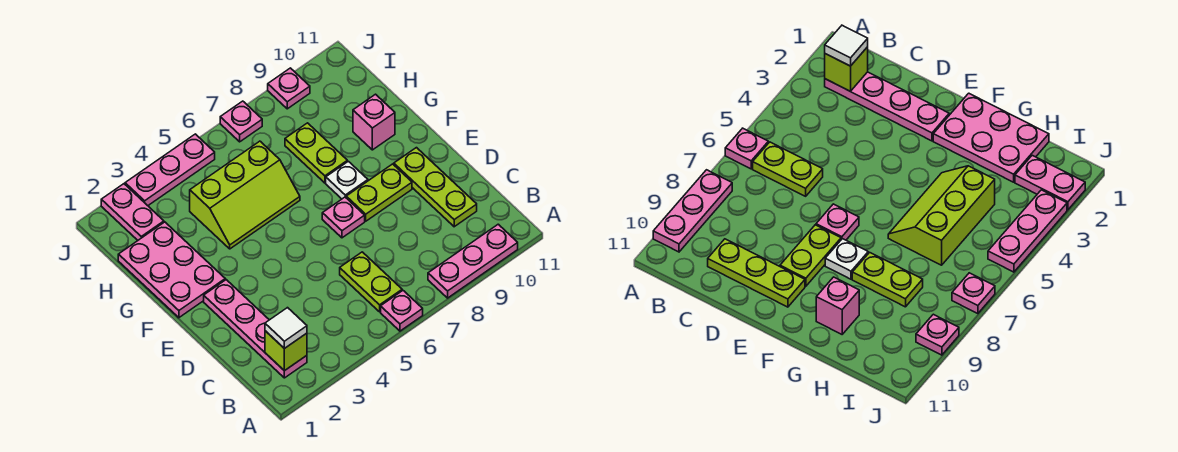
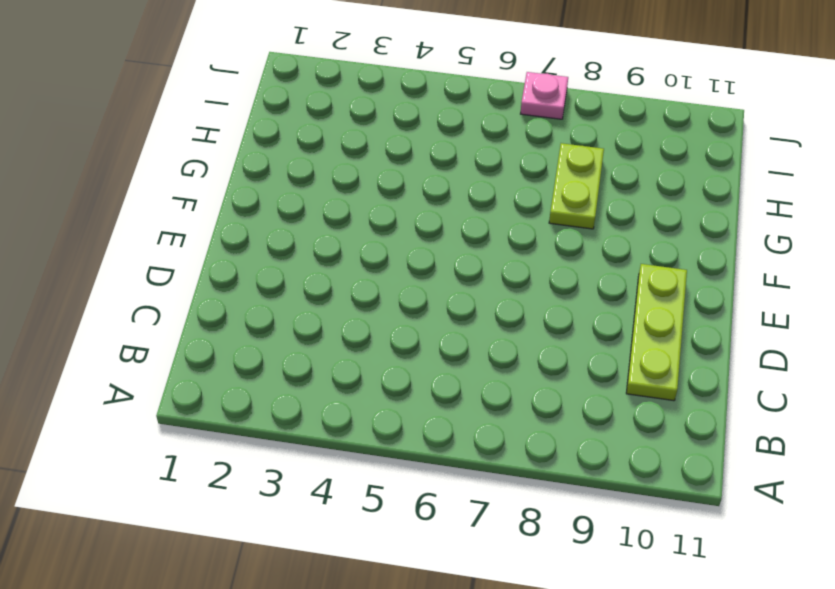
none -> pink plate A6 level 1
none -> pink plate A8:A10 level 1
none -> pink plate B2:E2 level 1

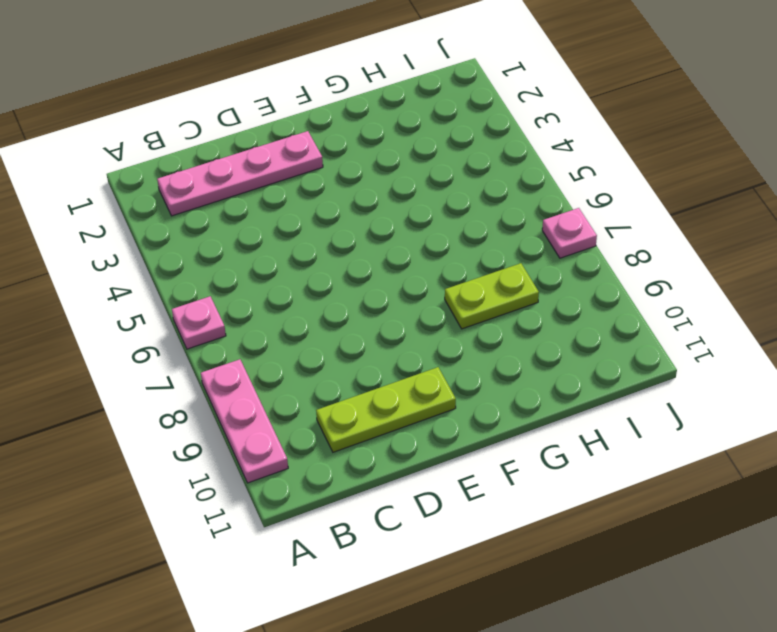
none -> lime plate B6:C6 level 1
none -> pink plate E7 level 1
none -> lime plate E8:E9 level 1

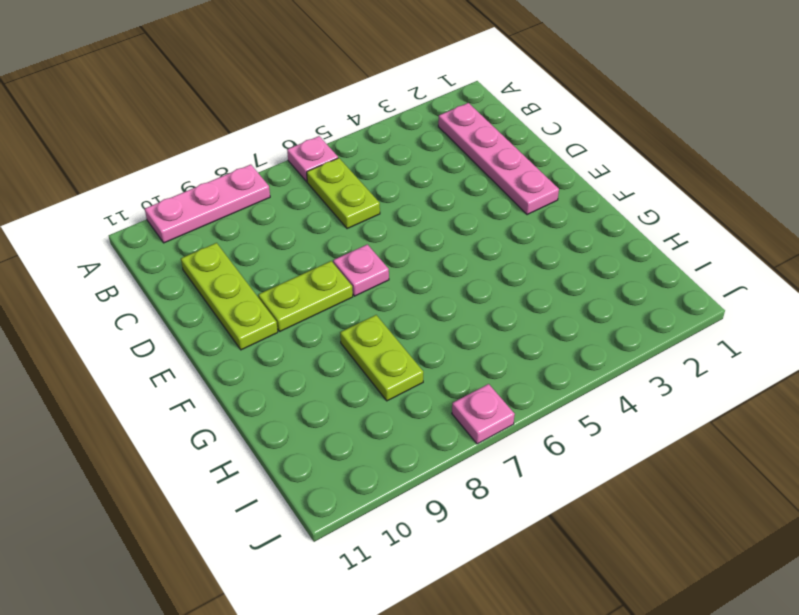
none -> pink plate F1:H2 level 1
none -> white plate F8 level 1
none -> lime slope G4:H6 level 1 top H

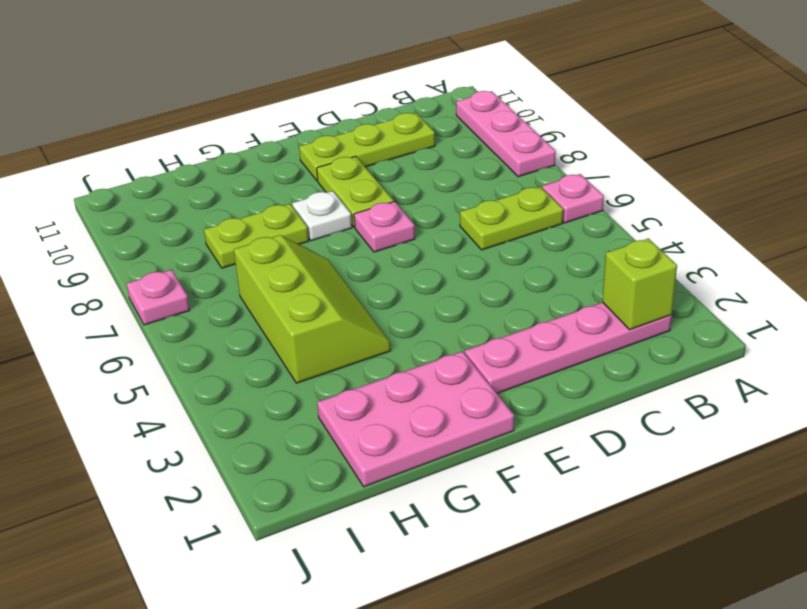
none -> pink brick G10 level 1
none -> pink plate I2:J2 level 1
none -> pink plate J3:J5 level 1

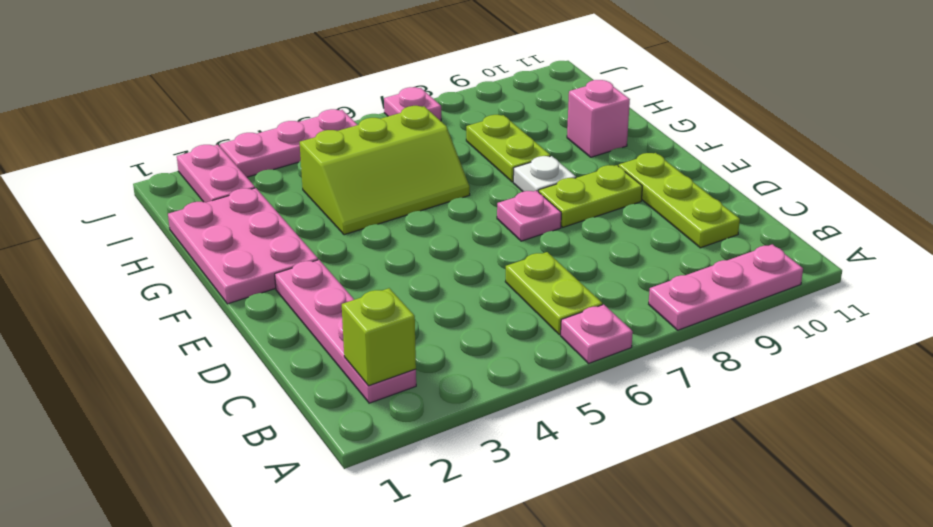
none -> pink plate J9 level 1
none -> white tile B2 level 3

